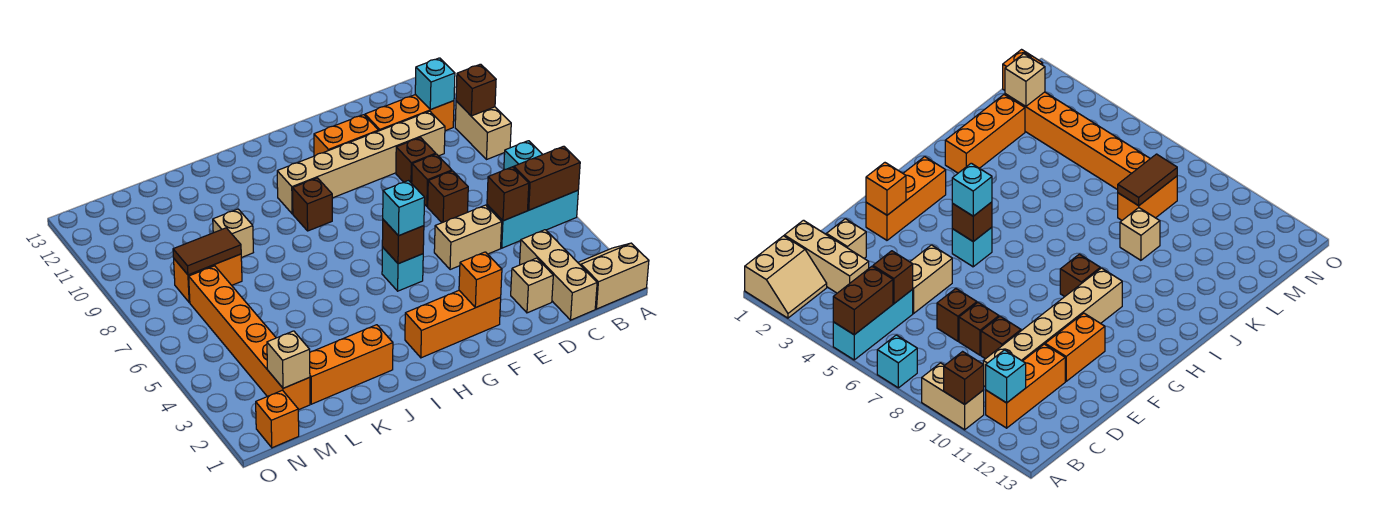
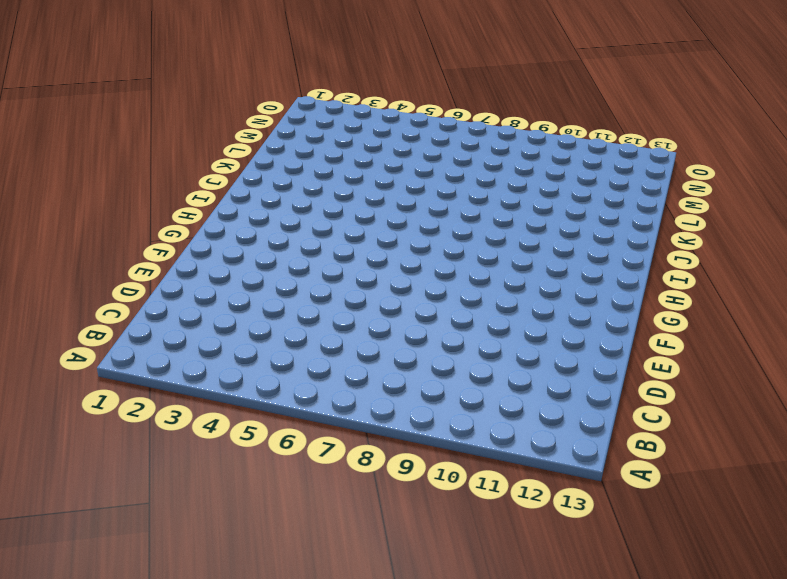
none -> tan slope A1:B2 level 1 top 1
none -> cyan brick A5:C5 level 1
none -> cyan brick A7 level 1
none -> tan brick A9:A10 level 1

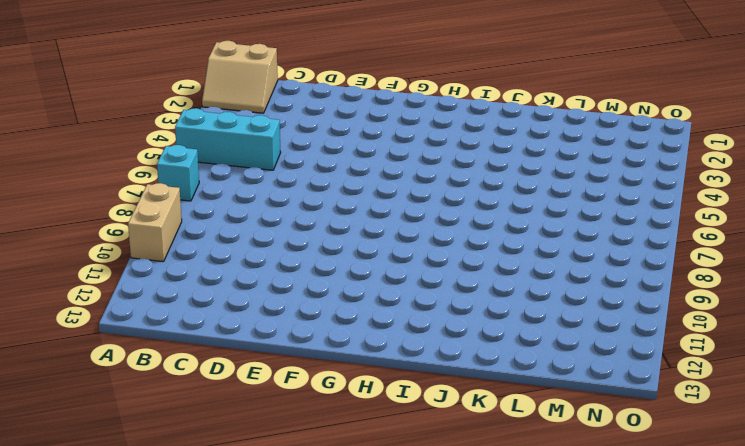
none -> orange brick B11:D11 level 1
none -> tan brick C1:C3 level 1
none -> tan brick C10:H10 level 1
none -> tan brick D2 level 1

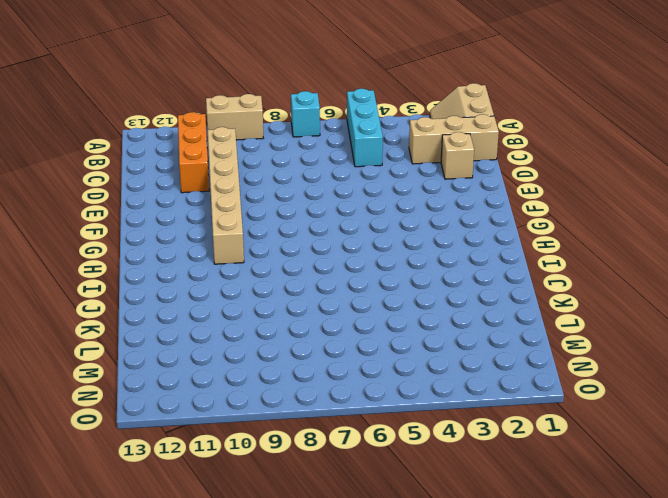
none -> tan brick D5:E5 level 1
none -> brown brick D7 level 1
none -> brown brick D8 level 1
none -> brown brick D9 level 1

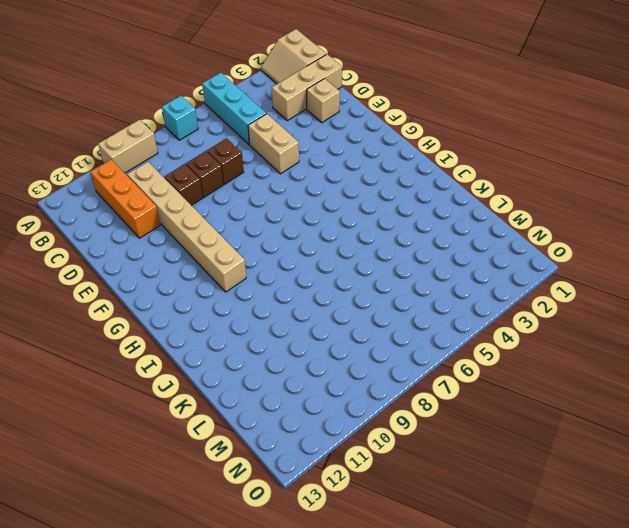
none -> orange brick E11:F11 level 1
none -> orange brick F2:H2 level 1
none -> cyan brick G5 level 1
none -> brown brick H9 level 1

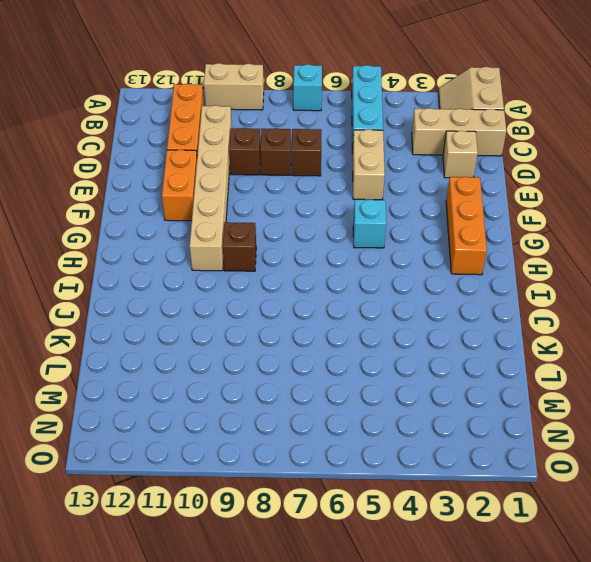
none -> orange brick J2:L2 level 1
none -> tan brick K9 level 1
none -> orange brick L8:M8 level 1
none -> orange brick M2:M7 level 1

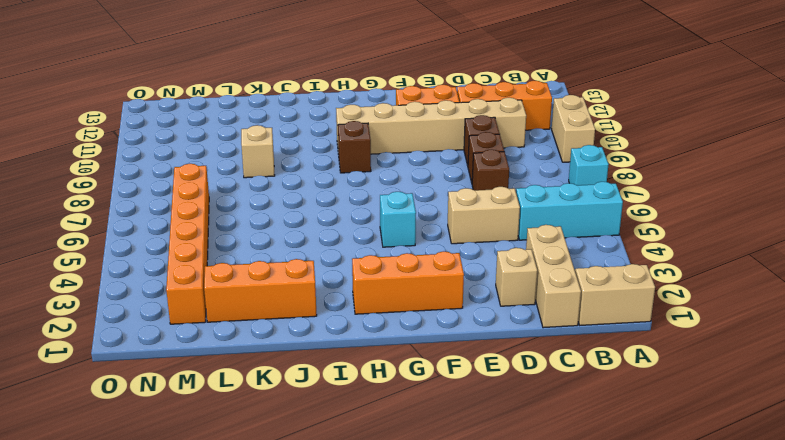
none -> orange brick L8:M8 level 1
none -> orange brick N1 level 1
none -> brown brick A5:B5 level 2
none -> brown brick A10 level 2

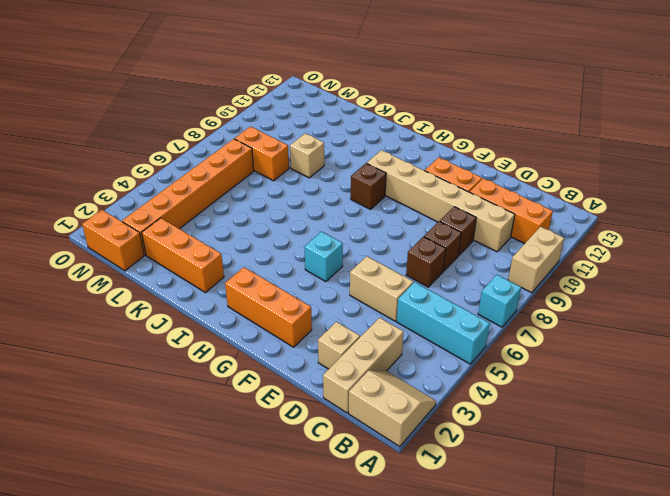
orange brick M1:N1 level 1 -> orange brick N1 level 1
none -> brown brick A5:B5 level 2
none -> brown brick A10 level 2
none -> cyan brick B11 level 2
none -> brown brick C5 level 2

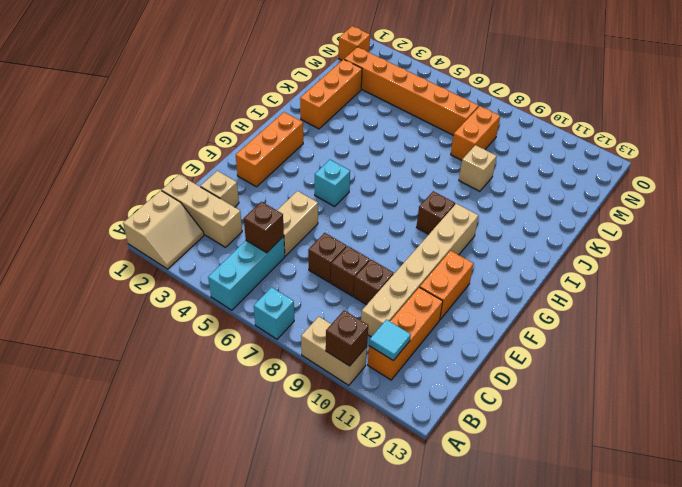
cyan tile B11 level 2 -> cyan brick B11 level 2
none -> brown brick A5:B5 level 2
none -> orange brick F2 level 2
none -> brown brick G5 level 2
none -> brown tile L8:M8 level 2

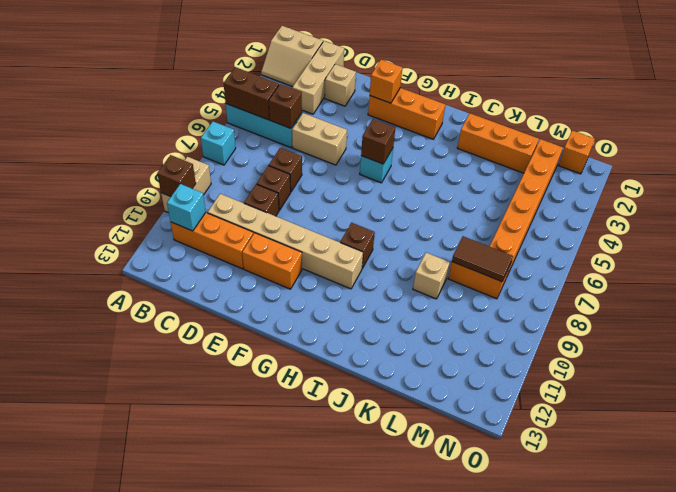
none -> tan brick M2 level 2
none -> cyan brick G5 level 3

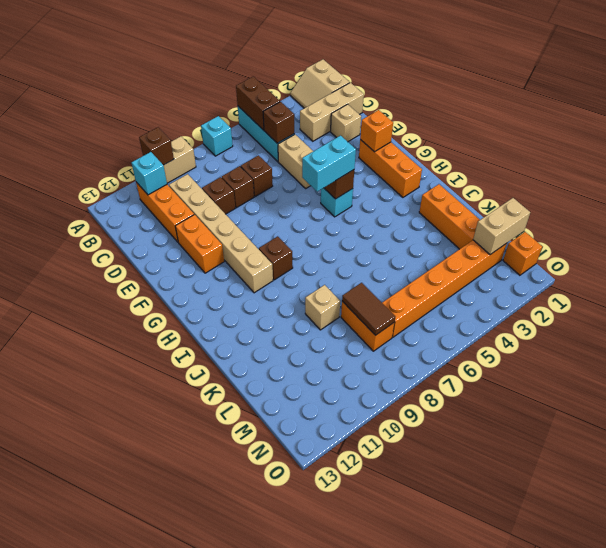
cyan brick G5:G6 level 3 -> cyan brick G5 level 3
tan brick M1:M2 level 2 -> tan brick M2 level 2

